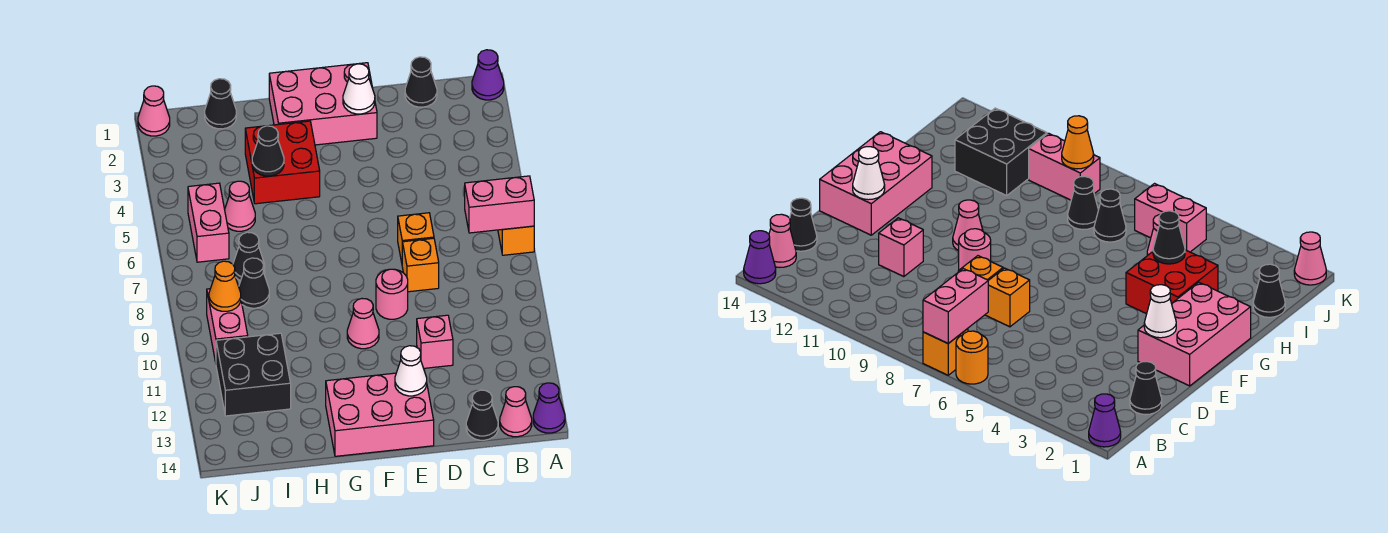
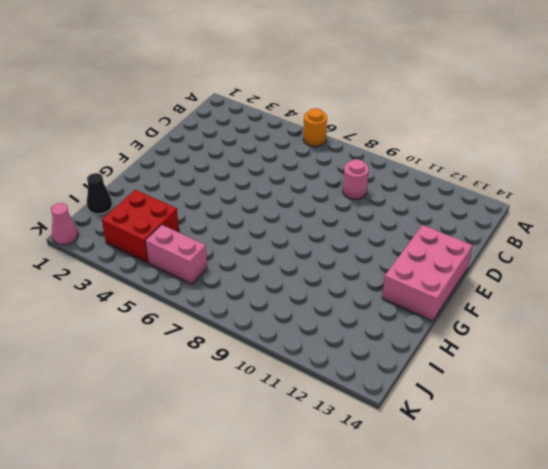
pink round brick C9 level 1 -> pink round brick E9 level 1
red brick I3:J4 level 1 -> red brick G3:H4 level 1
none -> purple cone A1 level 1
none -> orange brick A7 level 1
none -> purple cone A14 level 1

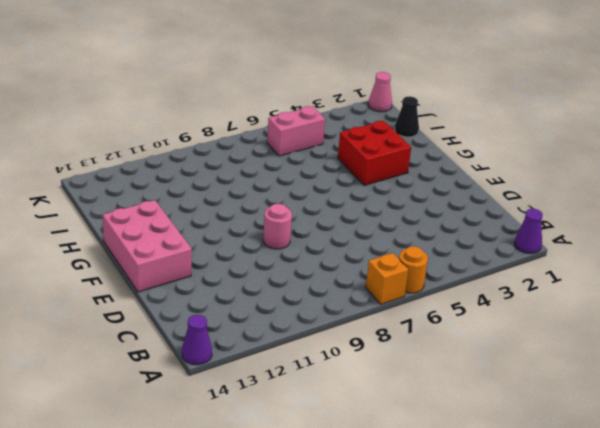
none -> pink cone B14 level 1
none -> black cone C1 level 1
none -> black cone C14 level 1

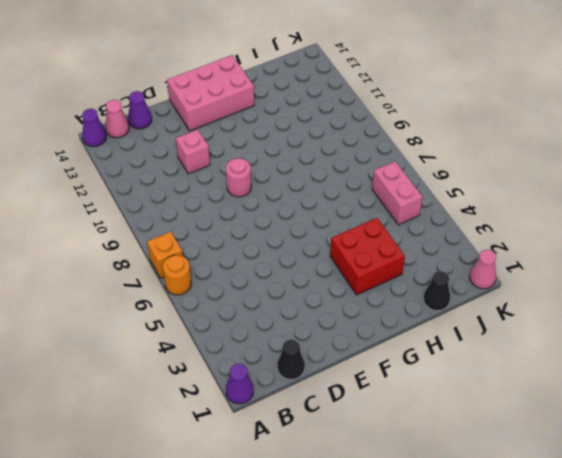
purple cone C14 level 1 -> black cone C14 level 1
none -> orange brick D7 level 1
none -> orange brick D8 level 1
none -> pink brick E1:G2 level 1

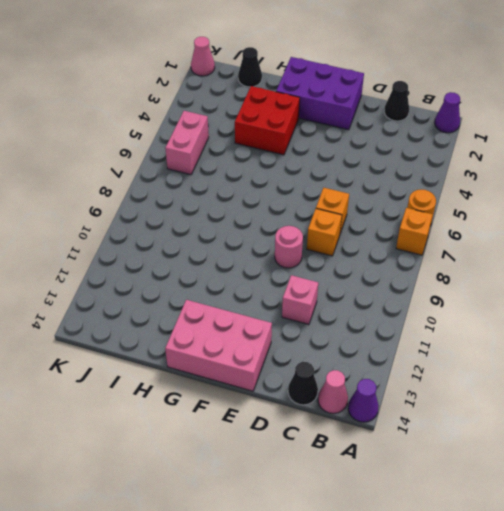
purple brick E1:G2 level 1 -> pink brick E1:G2 level 1
none -> pink cone F10 level 1
none -> pink cone I5 level 1
none -> black cone I7 level 1

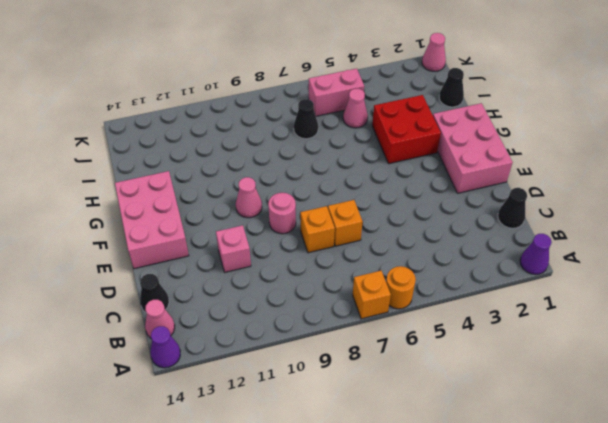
none -> black cone I8 level 1
none -> black brick I11:J12 level 1
none -> pink brick J9:J10 level 1

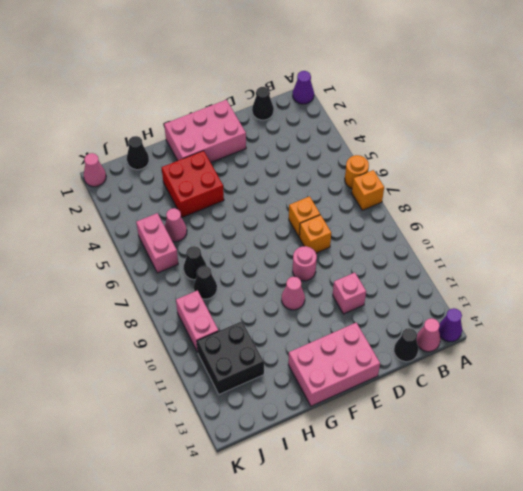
none -> pink brick A7:B7 level 2
none -> white cone E2 level 2
none -> white cone E13 level 2

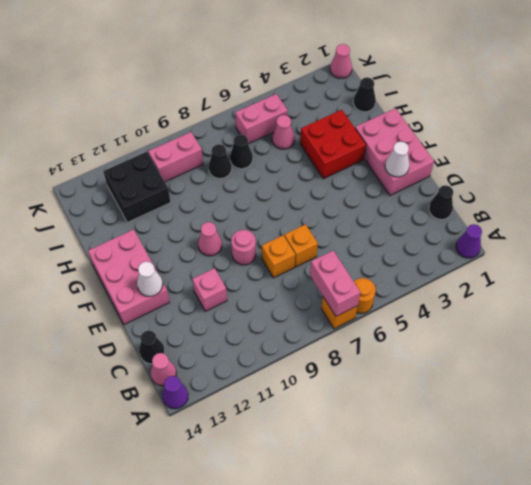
none -> black cone H4 level 2
none -> orange cone J9 level 2

